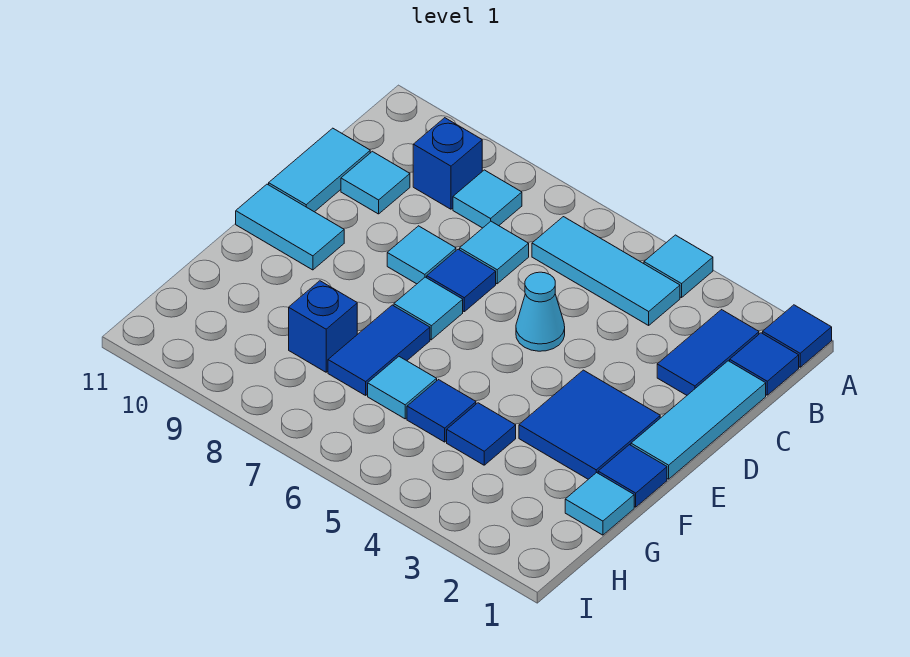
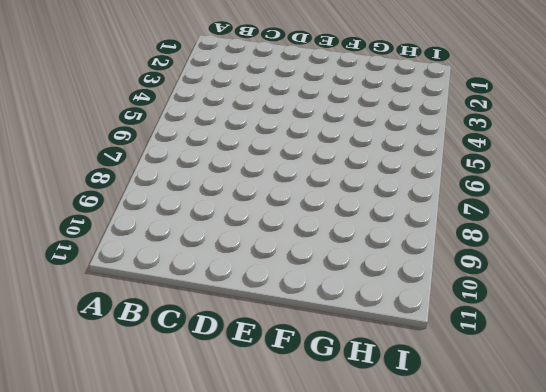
none -> blue tile A1 level 1
none -> cyan tile A4 level 1
none -> blue tile B1 level 1

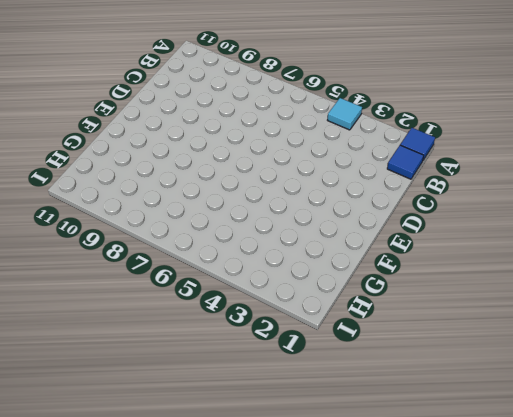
none -> blue tile B2:C2 level 1
none -> cyan tile B4:B6 level 1
none -> cyan tile B8 level 1

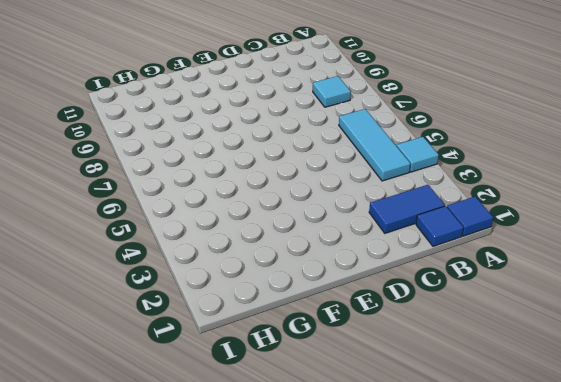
none -> blue brick B9 level 1
none -> cyan tile C1:E1 level 1
none -> cyan tile C7 level 1

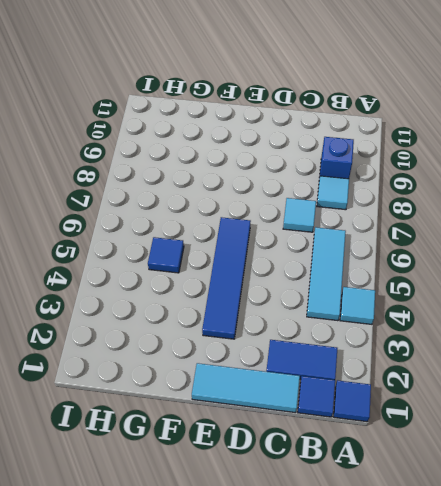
blue tile E3:E6 level 1 -> blue tile E2:F3 level 1
none -> cyan tile C10 level 1
none -> cyan tile C11:D11 level 1
none -> cyan cone D5 level 1

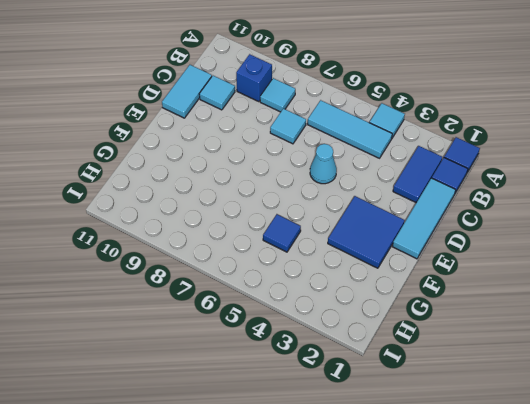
none -> blue tile D7 level 1
none -> cyan tile D8 level 1
none -> cyan tile E7 level 1

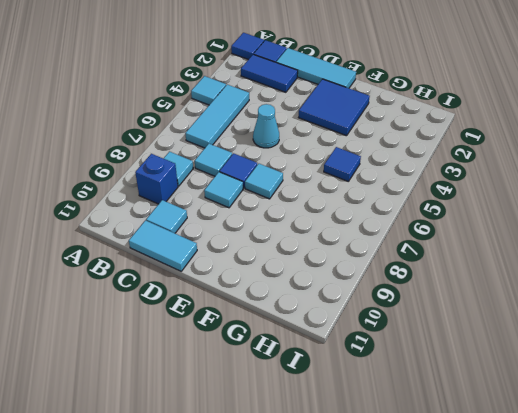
none -> cyan tile E10:E11 level 1
none -> blue tile F1 level 1
none -> blue tile F7:G7 level 1

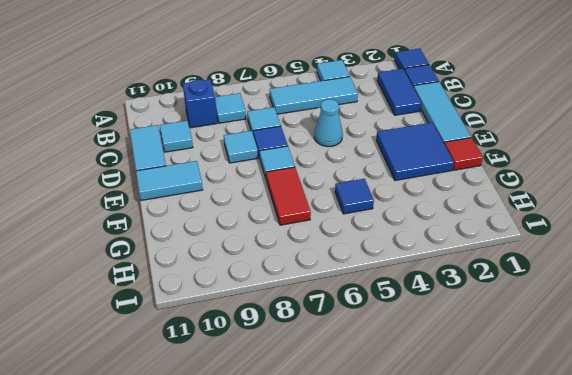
red tile F1 level 1 -> blue tile F1 level 1
red tile F7:G7 level 1 -> blue tile F7:G7 level 1
none -> cyan tile G1 level 1
none -> blue tile G4 level 1
none -> cyan tile G6 level 1

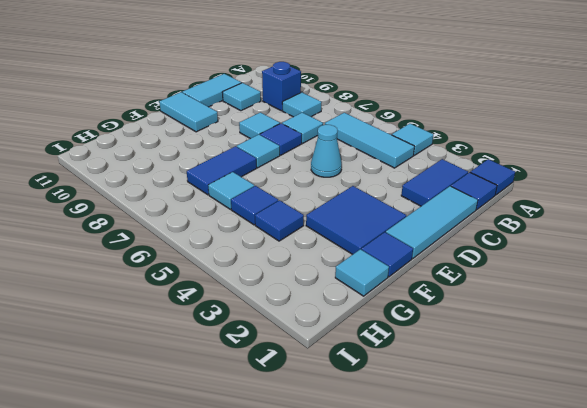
none -> blue brick G8 level 1

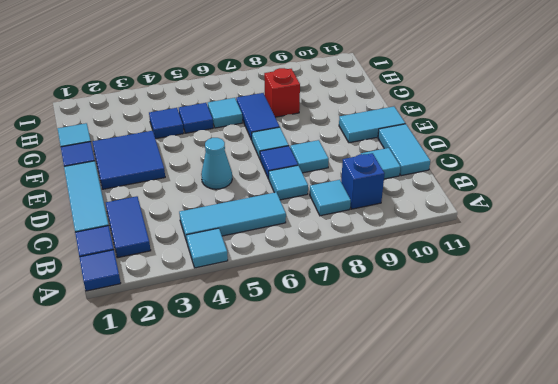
red brick G8 level 1 -> blue brick G8 level 1

